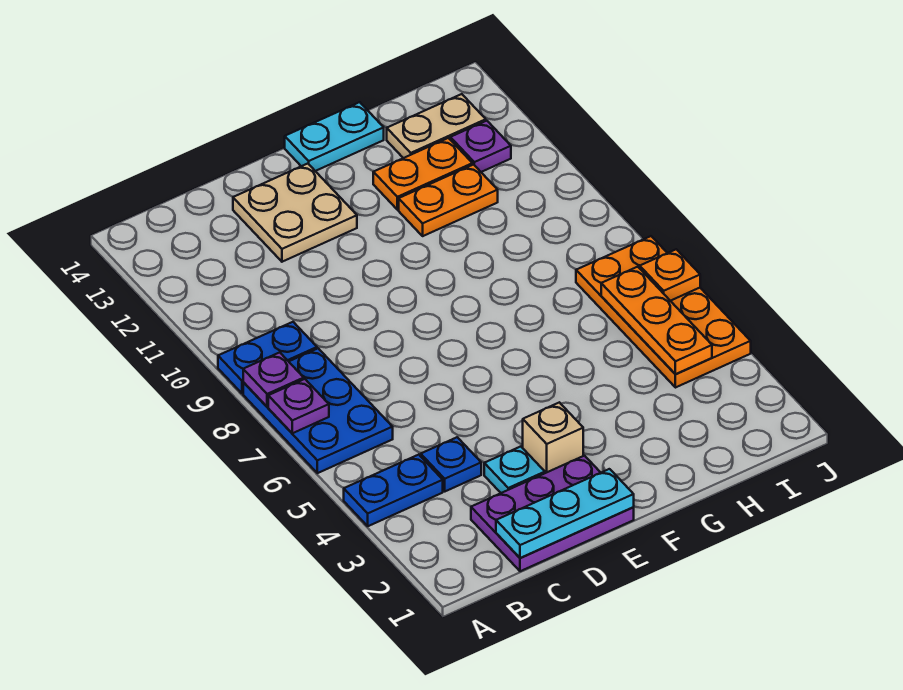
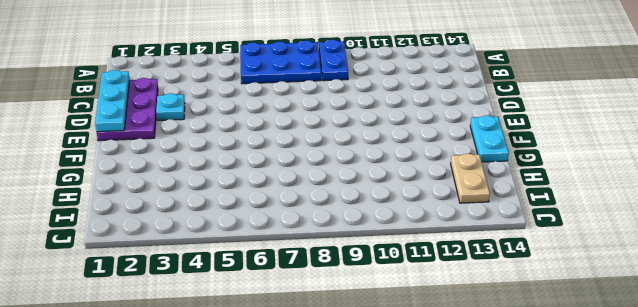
none -> blue plate A4:B4 level 1
none -> blue plate C4 level 1
none -> tan plate D12:E13 level 1

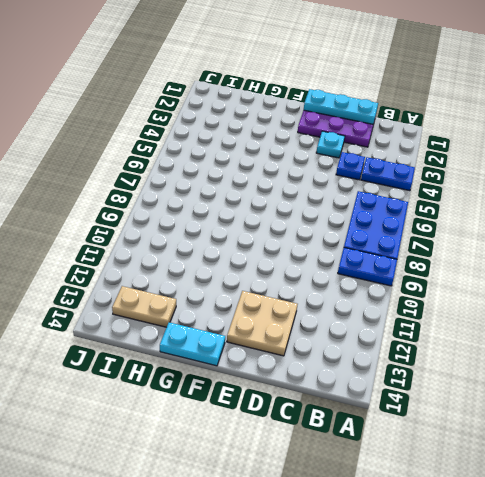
none -> tan brick E3 level 1
none -> orange plate G11:H11 level 1
none -> orange plate G12:H12 level 1

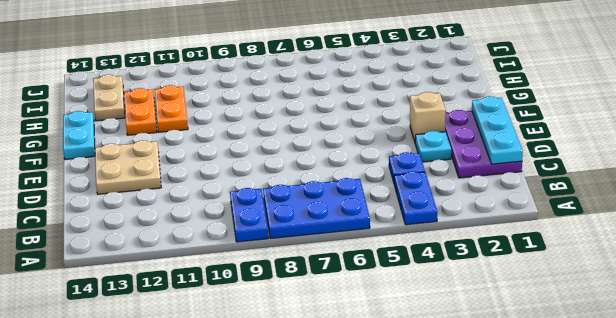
none -> orange plate I4:J7 level 1
none -> purple plate I12 level 1
none -> purple plate A7 level 2

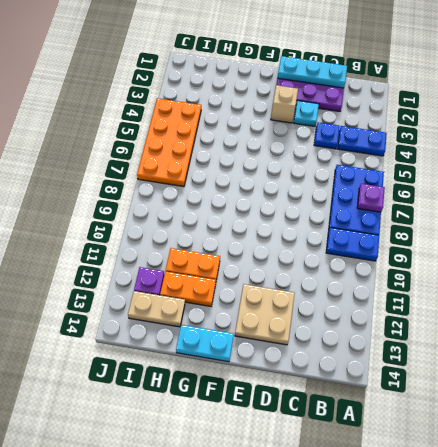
none -> purple plate A8 level 2
none -> orange plate I4:I6 level 2
none -> orange plate J6 level 2

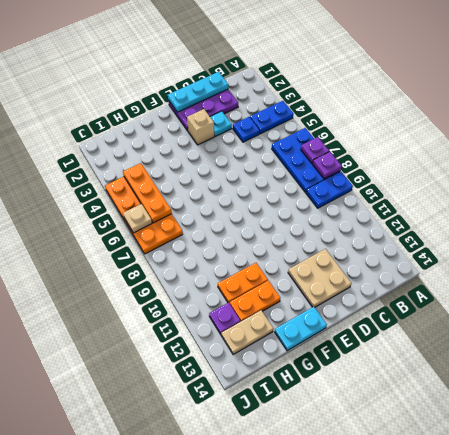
tan plate J6 level 2 -> orange plate J6 level 2

